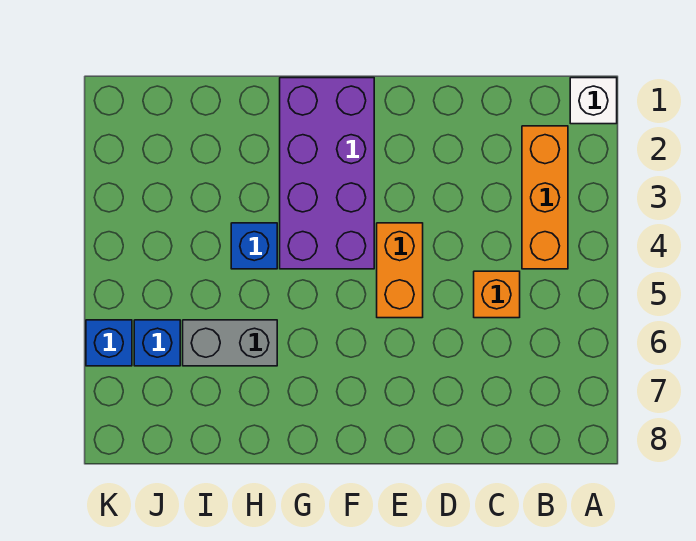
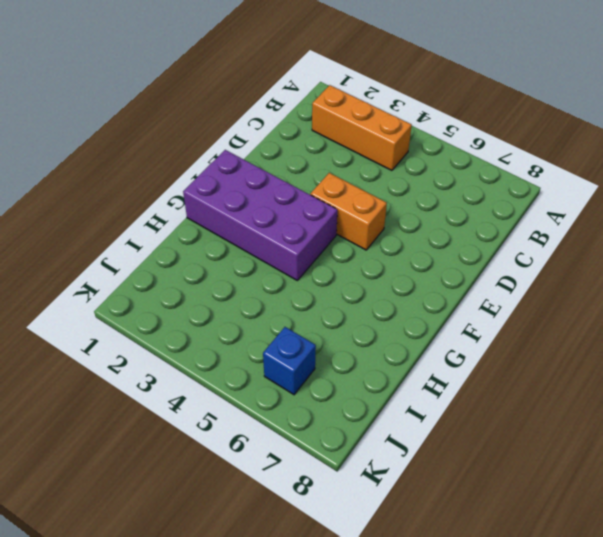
none -> white brick A1 level 1
none -> orange brick C5 level 1

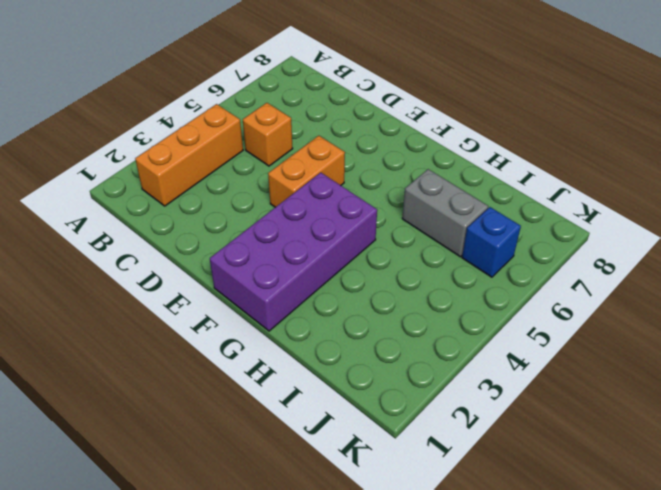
none -> white brick A1 level 1
none -> blue brick H4 level 1

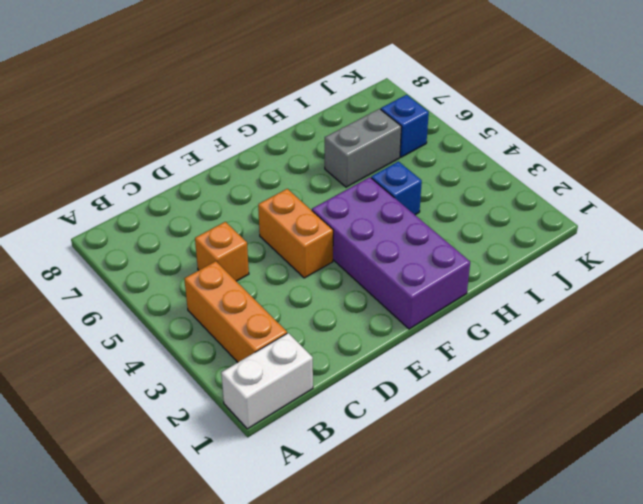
white brick A1:B1 level 1 -> white brick A1 level 1
none -> blue brick K6 level 1

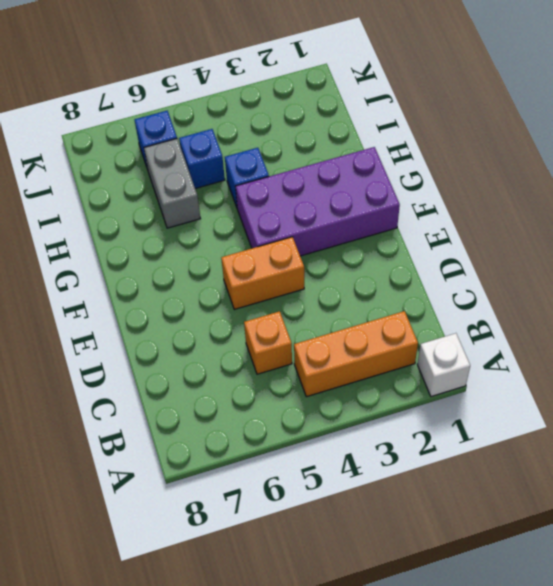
blue brick I5 level 1 -> blue brick K6 level 1

